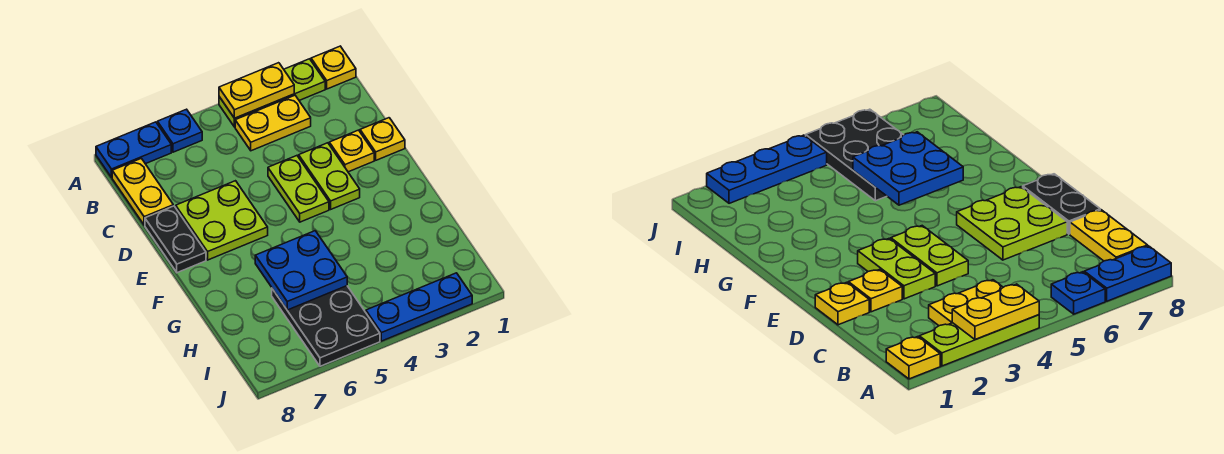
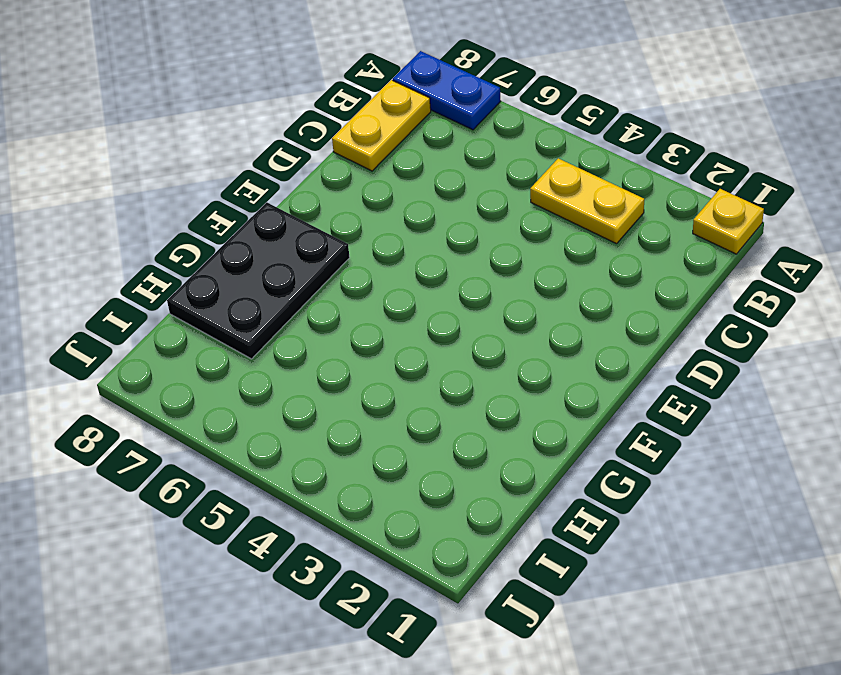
black plate F7:H8 level 1 -> black plate H5:J6 level 1
none -> lime plate A2:A4 level 1
none -> blue plate A6 level 1
none -> yellow plate D1 level 1

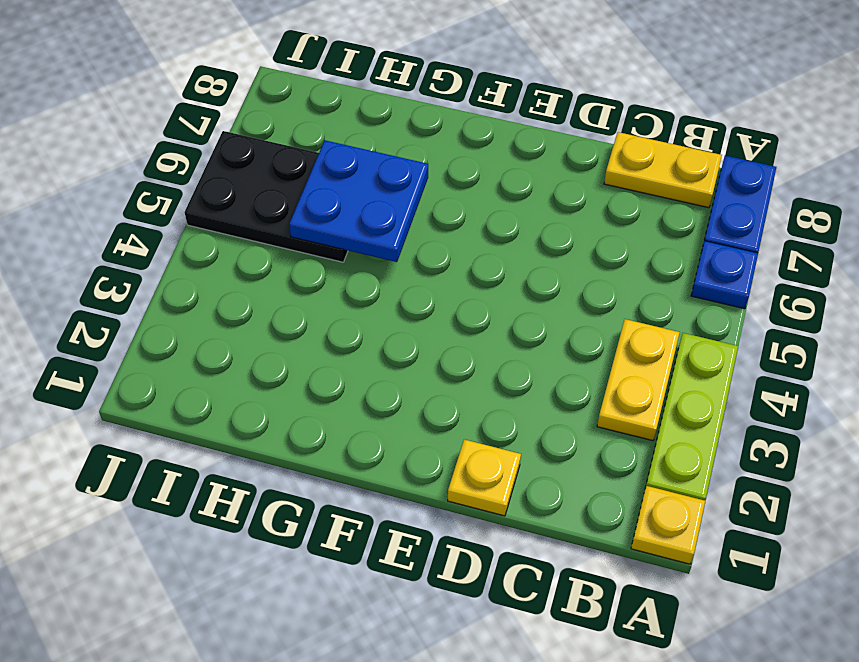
none -> yellow plate D2 level 1
none -> lime plate D3:E3 level 1
none -> lime plate D4:E4 level 1

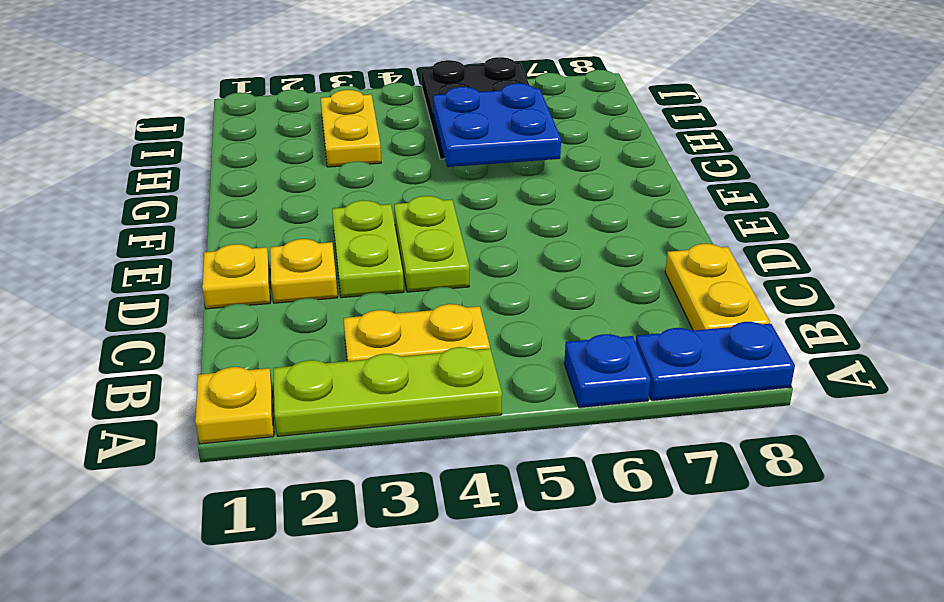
yellow plate H3:I3 level 1 -> yellow plate A3:A4 level 2
none -> lime plate D6:E7 level 1
none -> black plate D8:E8 level 1
none -> blue plate J2:J4 level 1

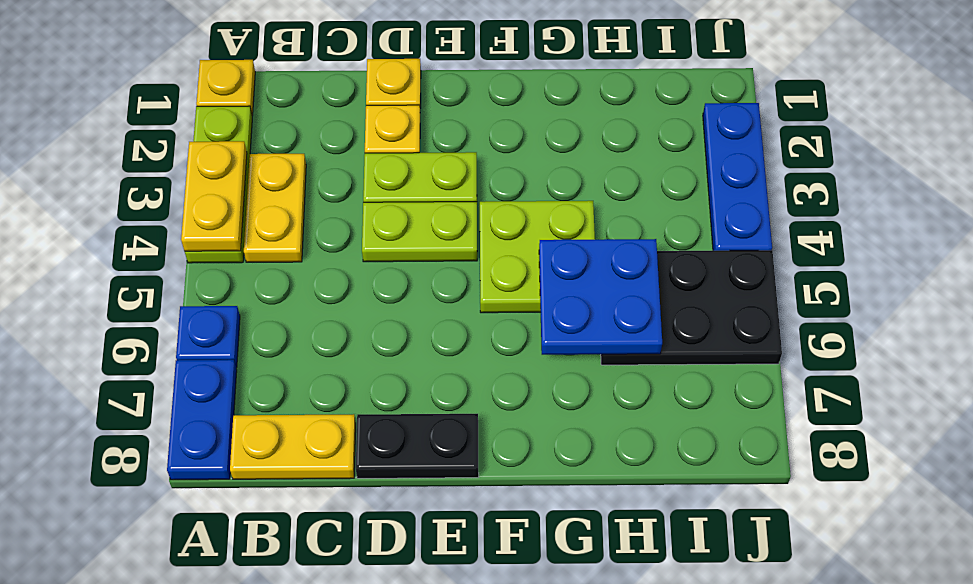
lime plate F4:G5 level 1 -> lime plate D6:E7 level 1

